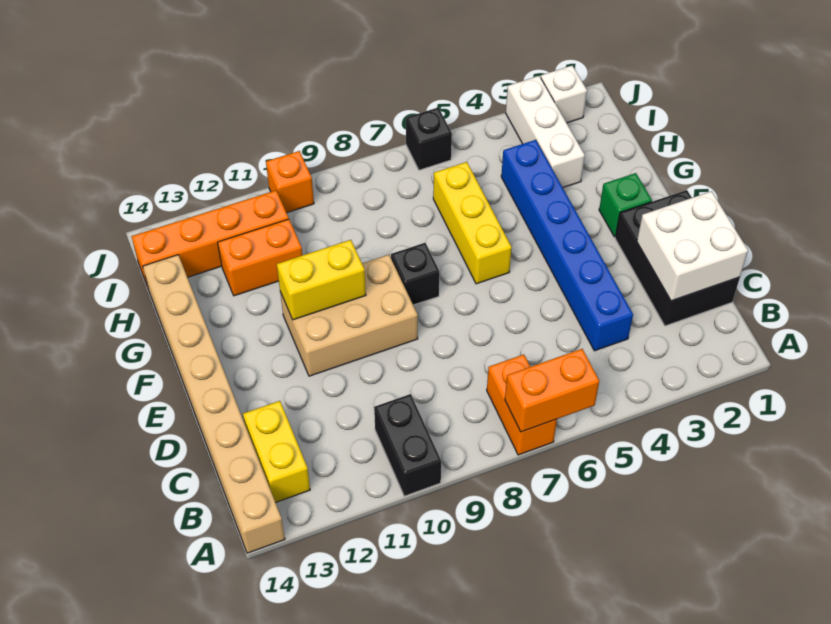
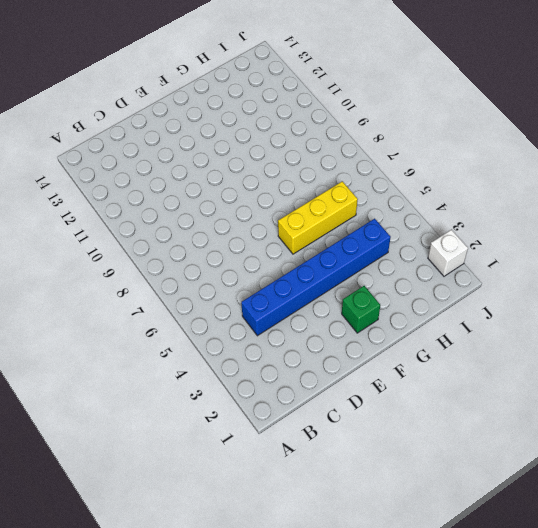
none -> orange brick A7:B7 level 1
none -> black brick A10:B10 level 1
none -> tan brick A14:H14 level 1

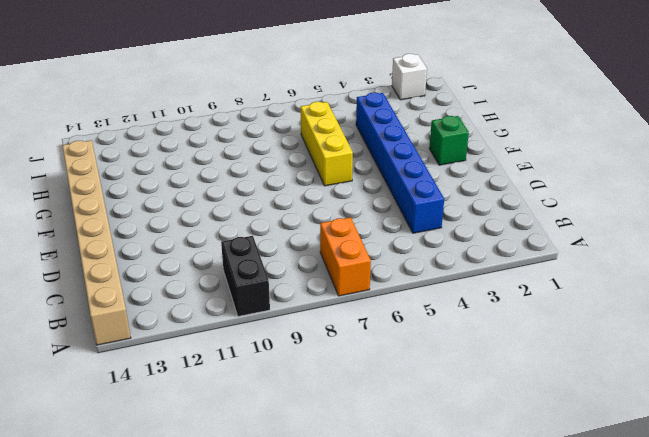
none -> yellow brick B13:C13 level 1
none -> black brick C1:E2 level 1
none -> tan brick E9:F11 level 1

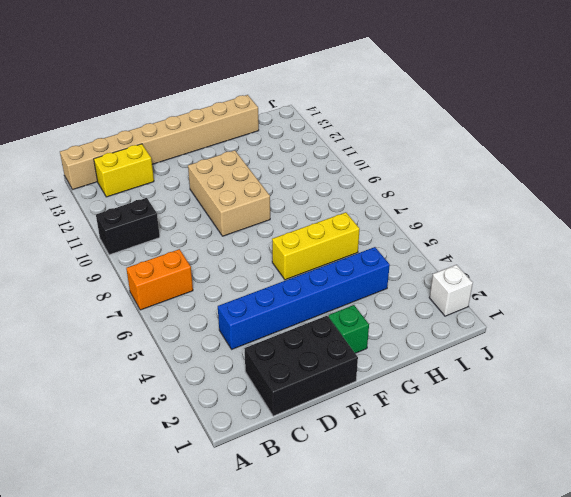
none -> black brick F8 level 1
none -> white brick H3:J3 level 1
none -> orange brick H11:H12 level 1

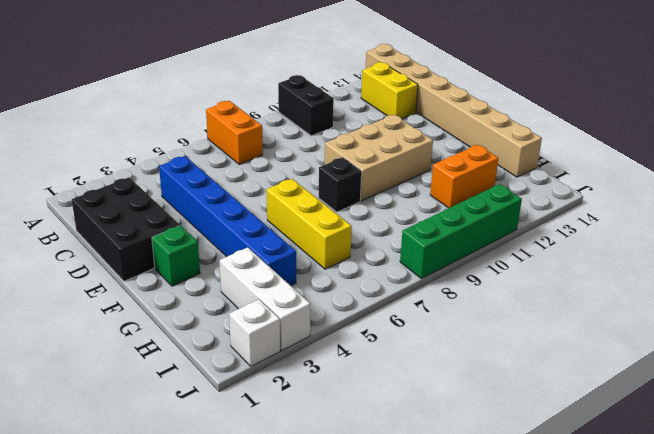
green brick J8:J11 level 1 -> orange brick J10 level 1
none -> orange brick I11:I14 level 1
none -> black brick J6 level 1
none -> orange brick A6:A7 level 2

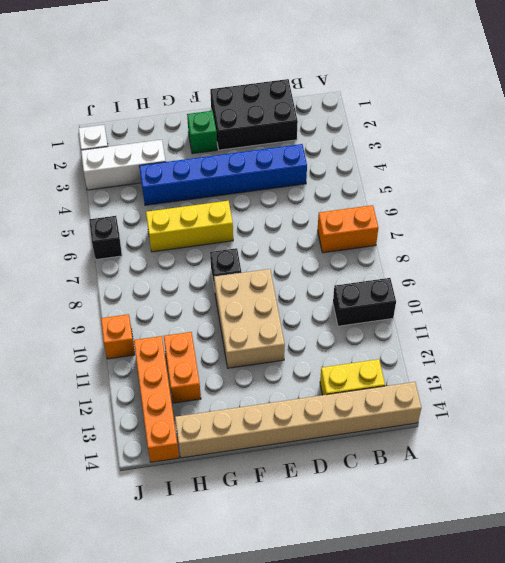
none -> orange brick A6:A7 level 2
none -> white brick C1:D2 level 2
none -> yellow brick F10:F11 level 2

